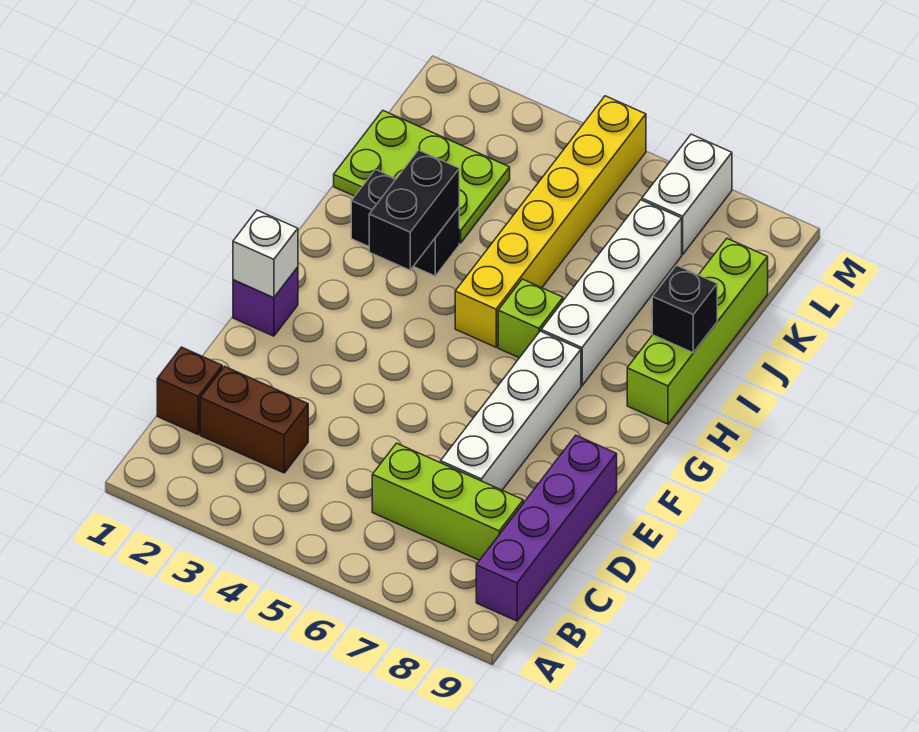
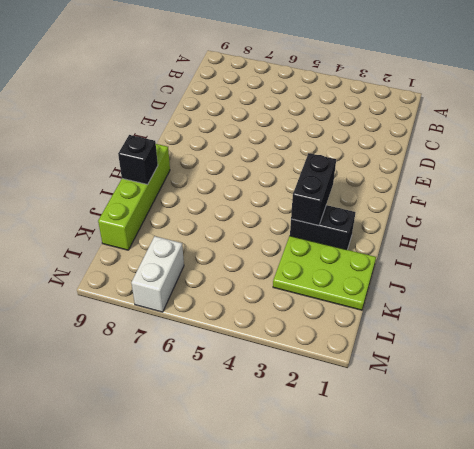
none -> purple brick B9:E9 level 1
none -> brown brick C1 level 1
none -> brown brick C2:C3 level 1

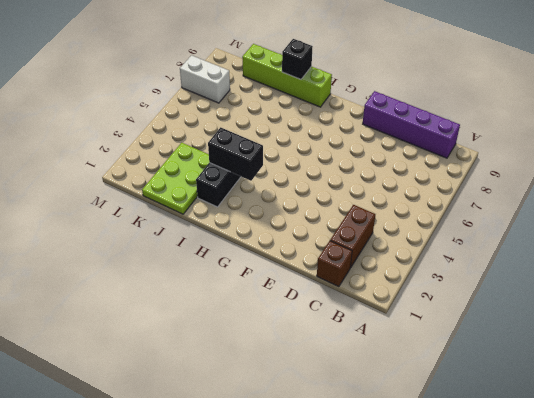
none -> lime brick C6:C8 level 1
none -> white brick D7:G7 level 1
none -> purple brick F1 level 1

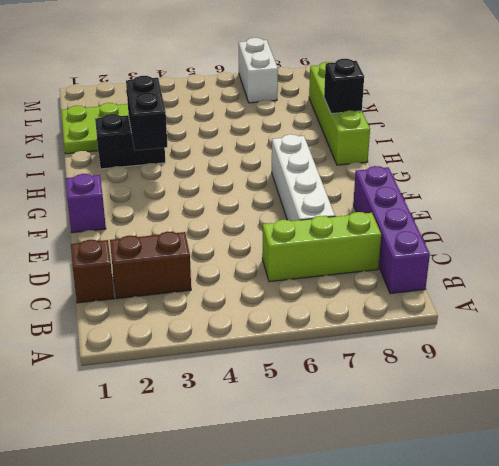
none -> yellow brick H5:M5 level 1
none -> lime brick H6 level 1
none -> white brick H7:K7 level 1

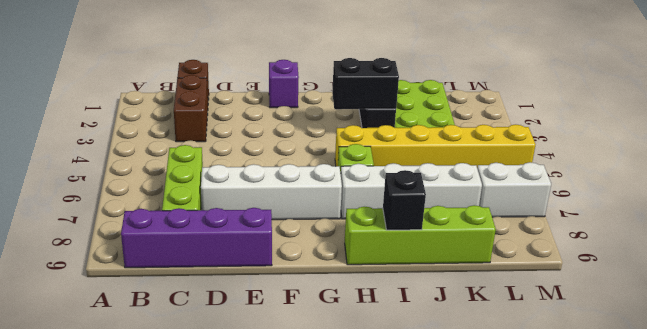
none -> white brick F1 level 2

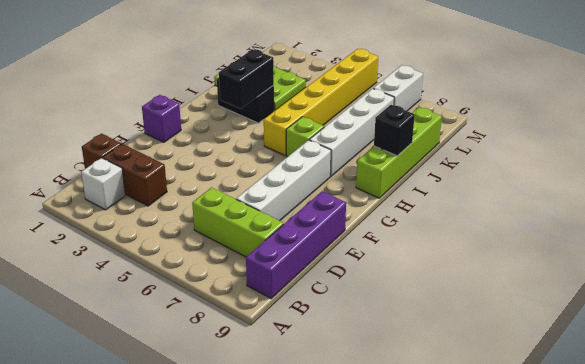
white brick B2 level 1 -> white brick F1 level 2

